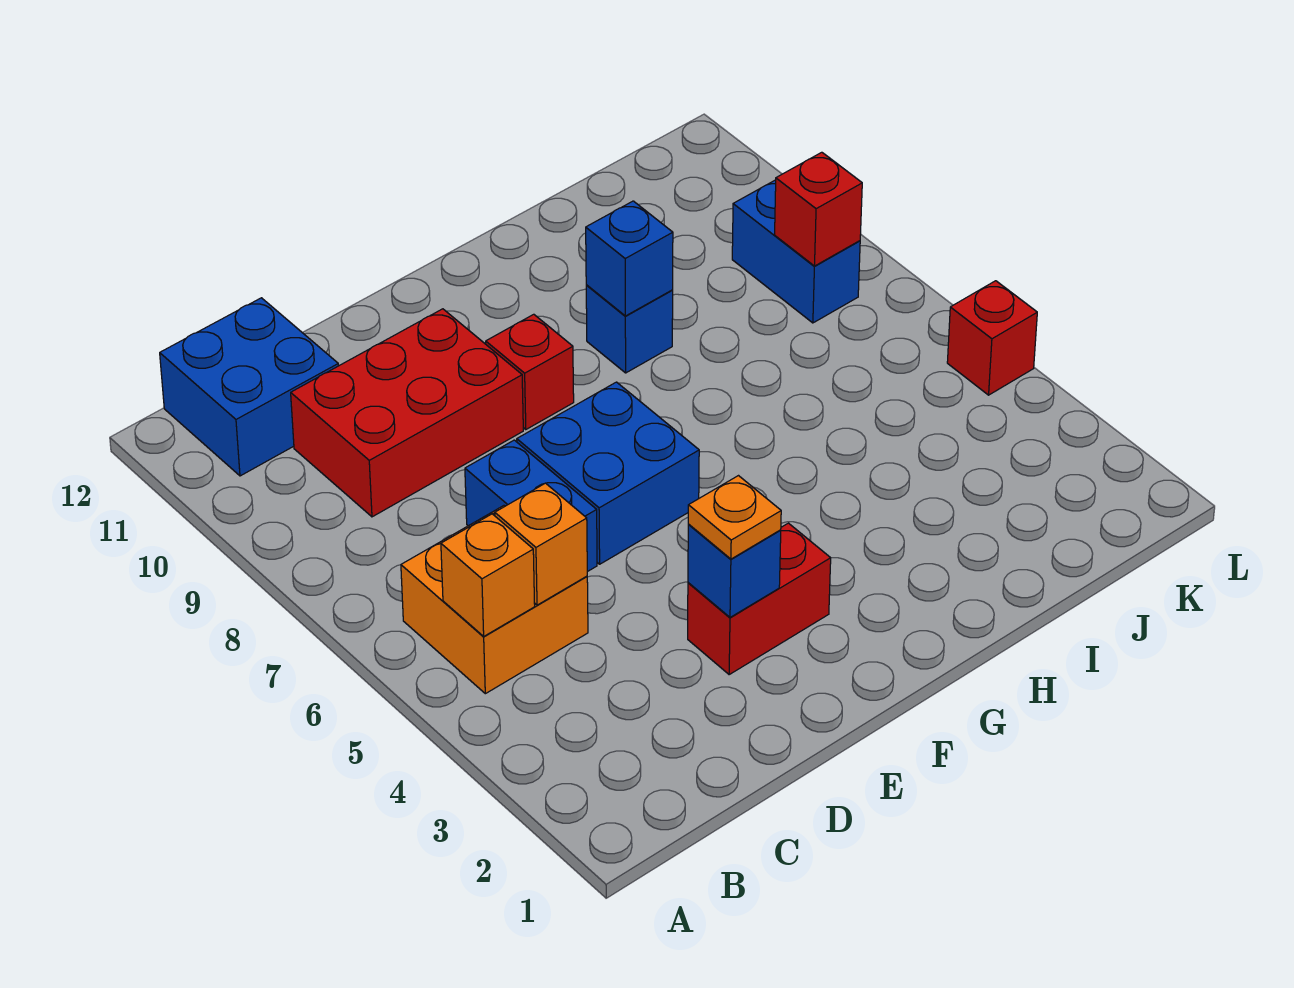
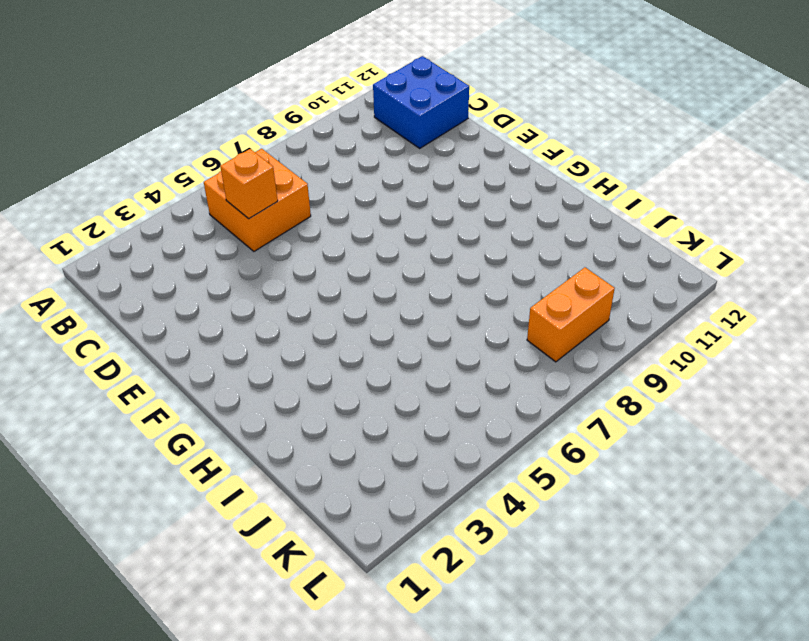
orange brick K8:K9 level 1 -> blue brick K8:K9 level 1
none -> red brick C9:E10 level 1
none -> blue brick D6:D7 level 1
none -> red brick E3:F3 level 1

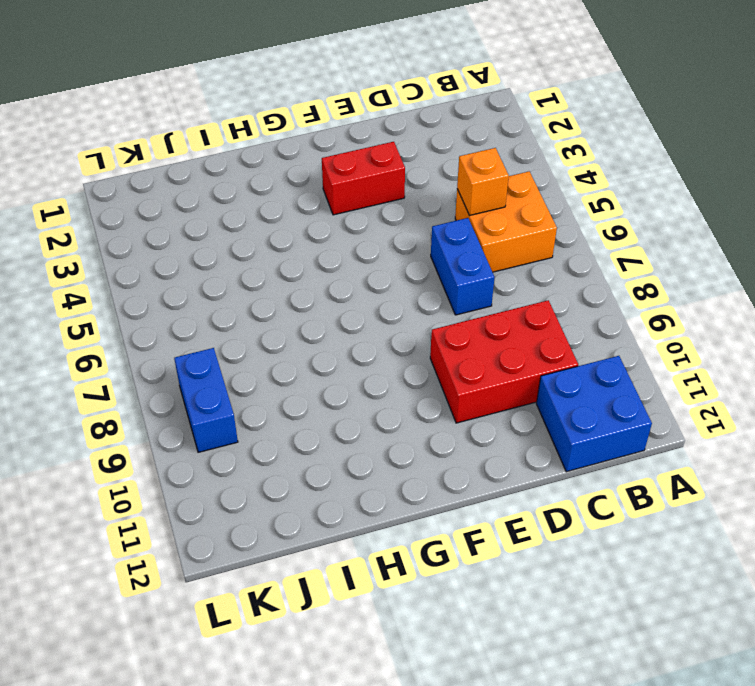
none -> blue brick E6:F7 level 1
none -> red brick F9 level 1
none -> blue brick H9 level 1

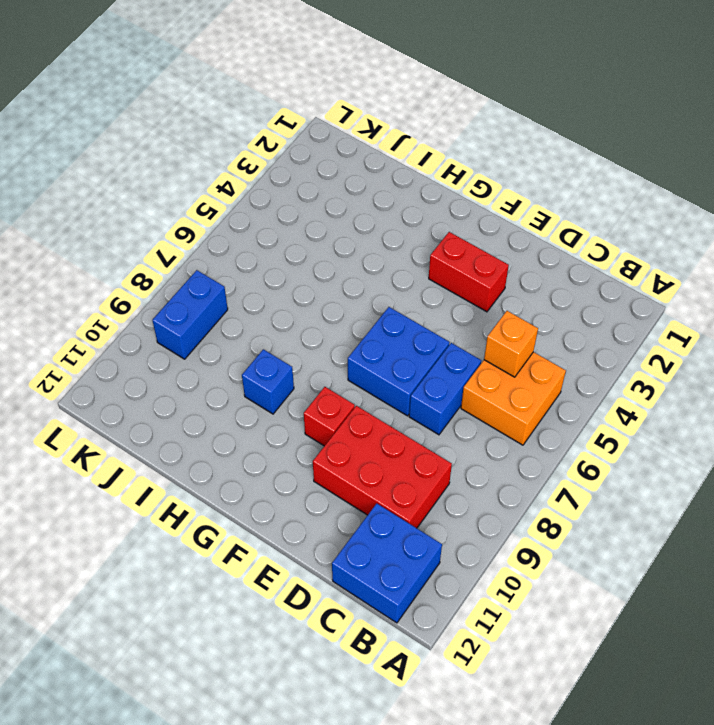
none -> red brick L5 level 1
none -> orange brick B5 level 2
none -> blue brick E3 level 2

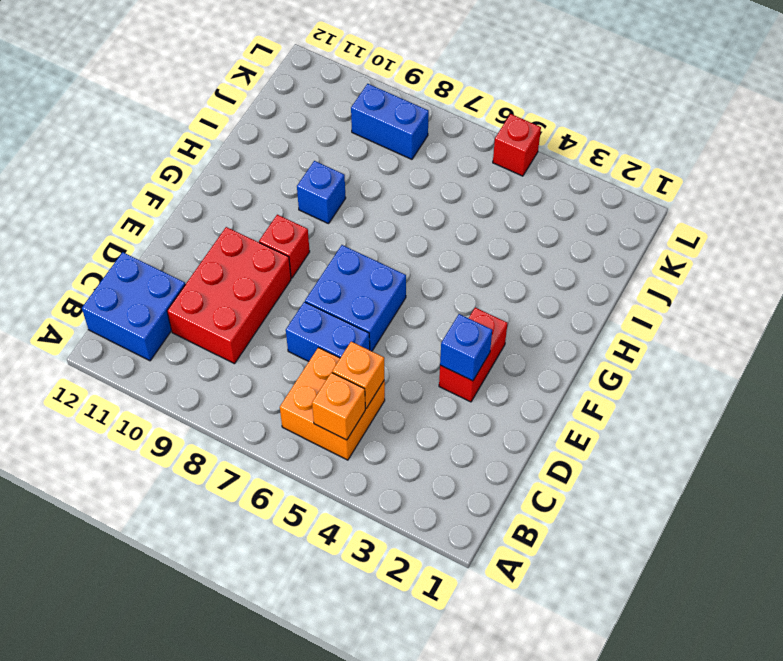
none -> blue brick H9 level 2
none -> red brick K8 level 2
none -> orange plate E3 level 3

